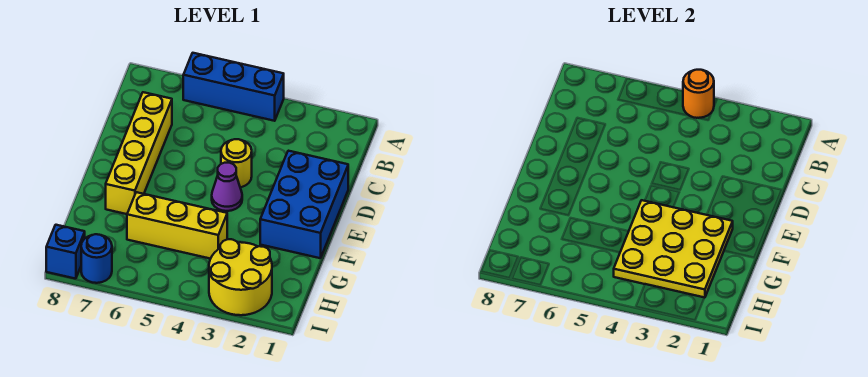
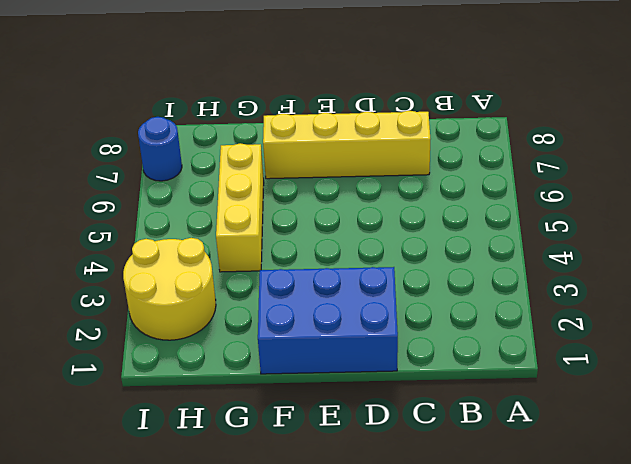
none -> blue brick A4:A6 level 1
none -> yellow round brick D4 level 1

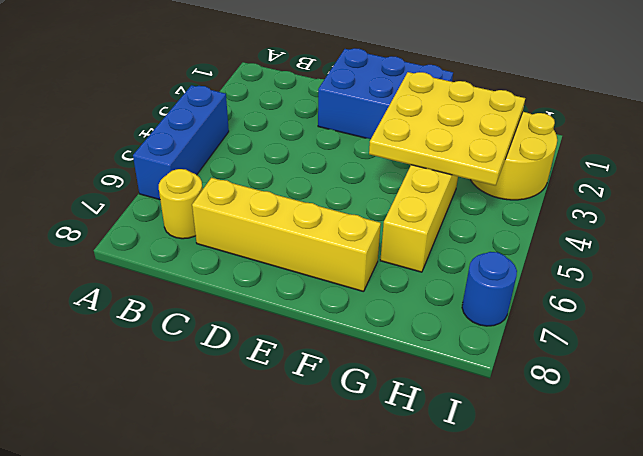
yellow round brick B7 level 1 -> yellow round brick D4 level 1
none -> purple cone E4 level 1
none -> blue brick I8 level 1

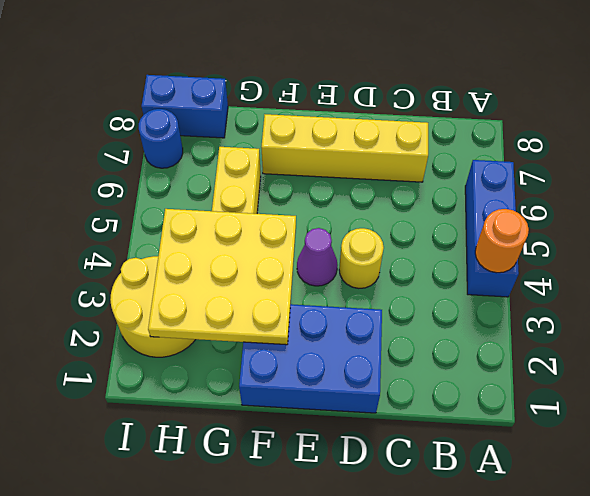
blue brick H8:I8 level 1 -> blue brick I8 level 1

